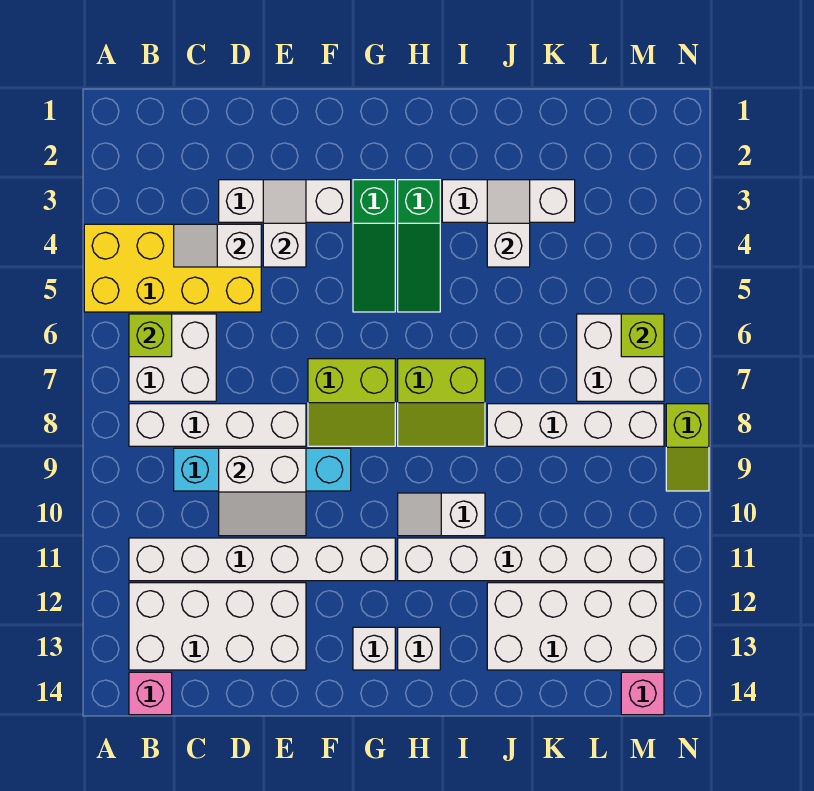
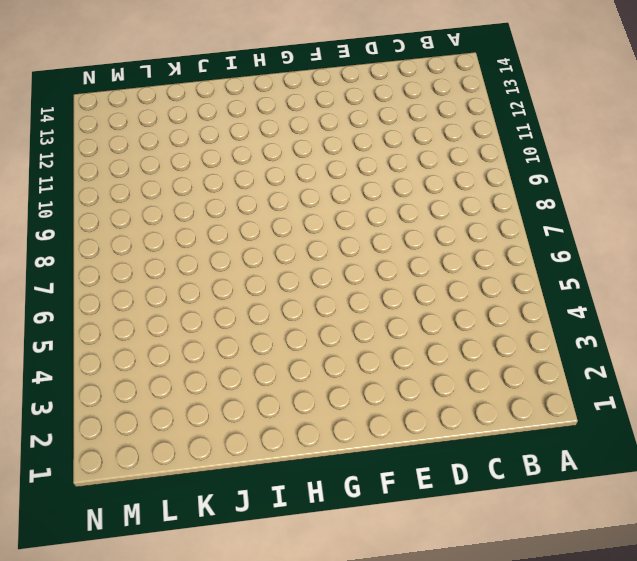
none -> yellow brick A4:D5 level 1
none -> white brick B6:C7 level 1
none -> white brick B8:E8 level 1

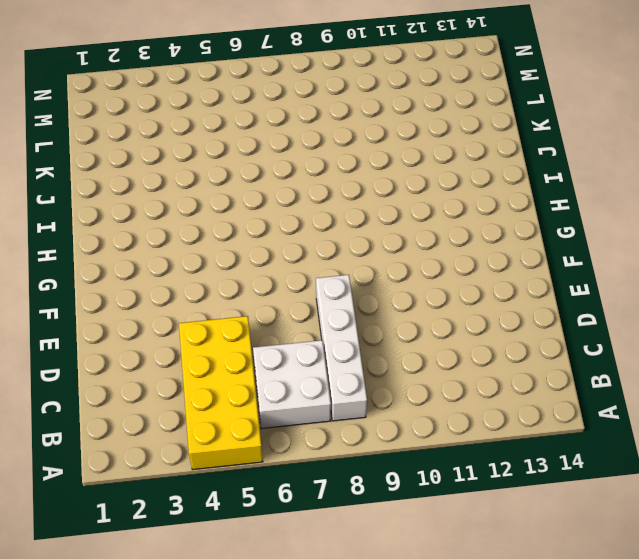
none -> white brick B11:G11 level 1
none -> white brick B12:E13 level 1
none -> pink brick B14 level 1

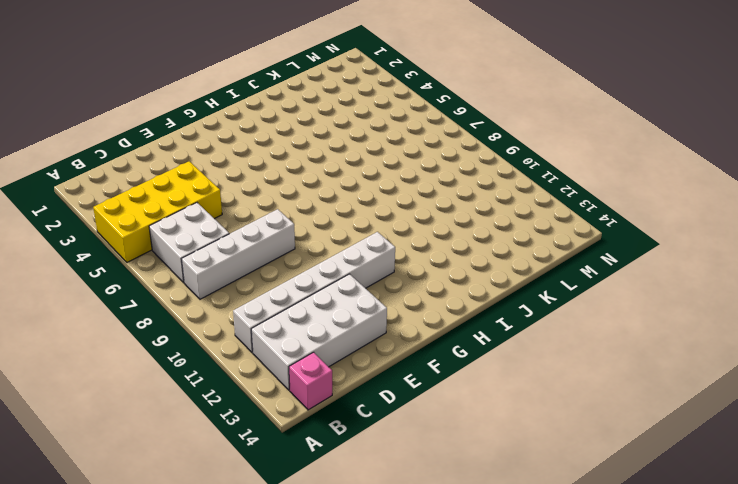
none -> cyan brick C9:F9 level 1
none -> white brick D3:F3 level 1
none -> lime slope F7:G8 level 1 top 7

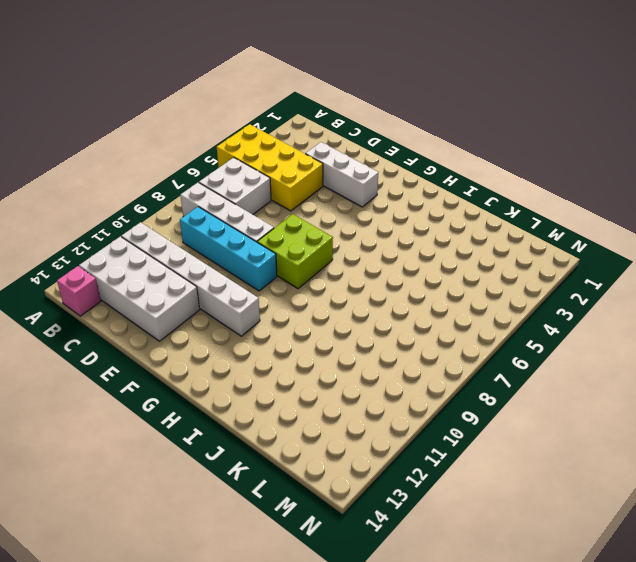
lime brick F7:G8 level 1 -> lime slope F7:G8 level 1 top 7
none -> green slope G3:G5 level 1 top 3
none -> white brick G13 level 1
none -> green slope H3:H5 level 1 top 3

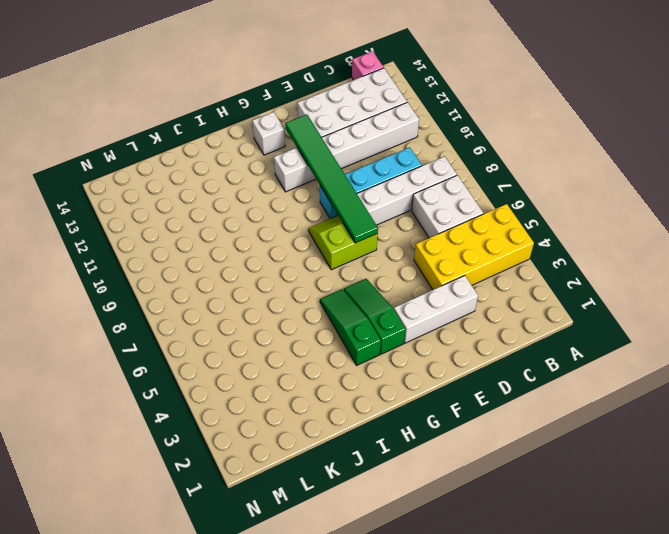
green tile F7:F12 level 2 -> none
none -> lime slope H7:I8 level 1 top 7
none -> white slope H10:I10 level 1 top I
none -> white brick H11:M11 level 1

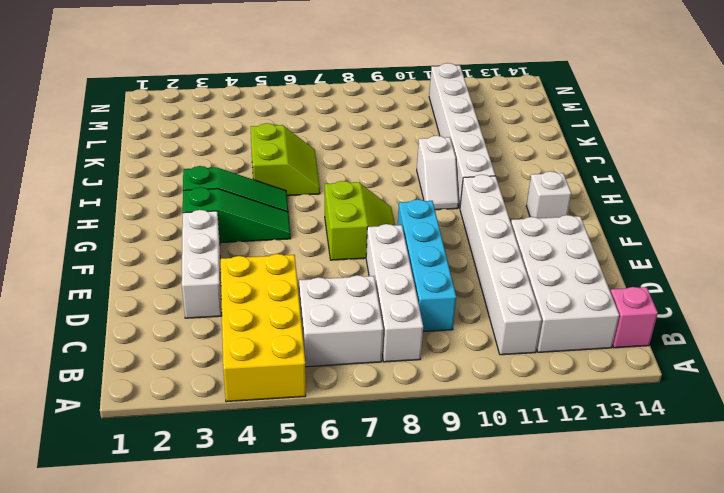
lime slope I5:J6 level 1 top 5 -> lime slope H7:I8 level 1 top 7
none -> white brick H13 level 1
none -> white brick I3:K3 level 1
none -> white brick J8:M8 level 1

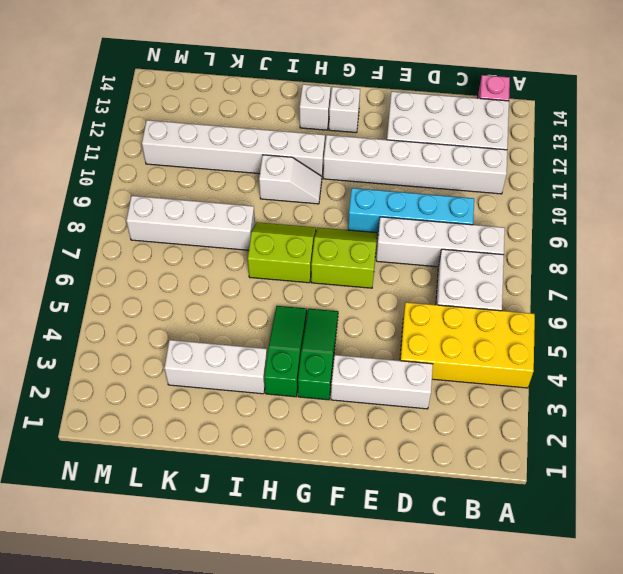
none -> white brick J12:M13 level 1
none -> white brick L6:M7 level 1
none -> pink brick M14 level 1

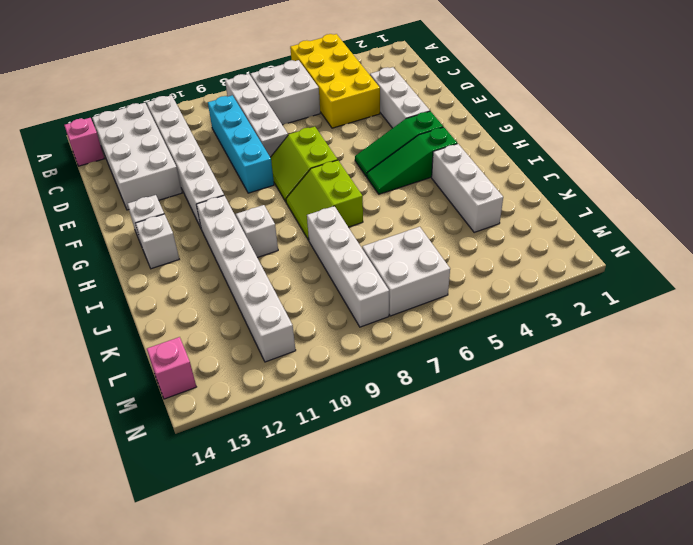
none -> white brick J12:M13 level 1
none -> lime slope N8:N9 level 1 top 8
none -> lime brick B6 level 2

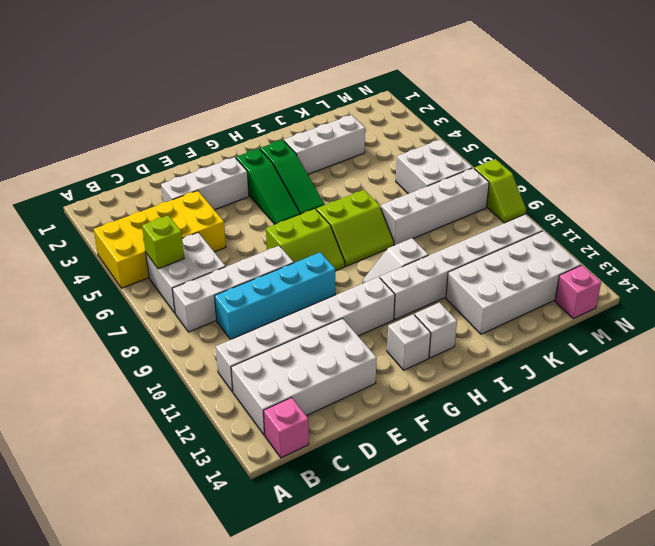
none -> white slope C4:D4 level 2 top D
none -> white slope D9:E10 level 2 top 9
none -> white slope E3:E4 level 2 top 4

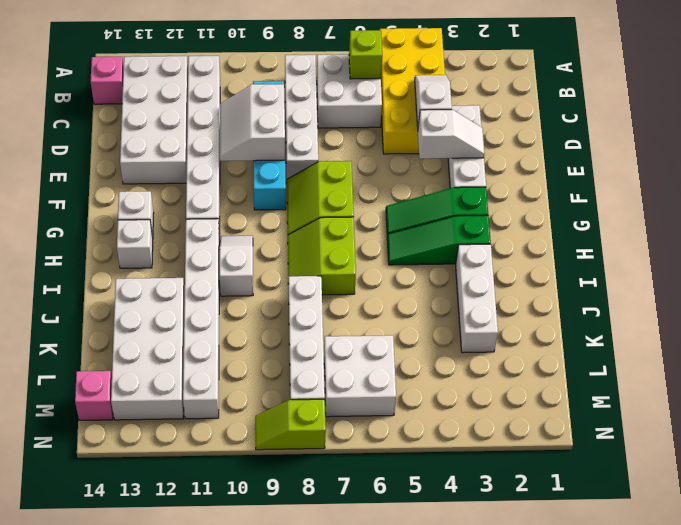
none -> white slope J3:J4 level 2 top 4
none -> lime brick M6 level 2

